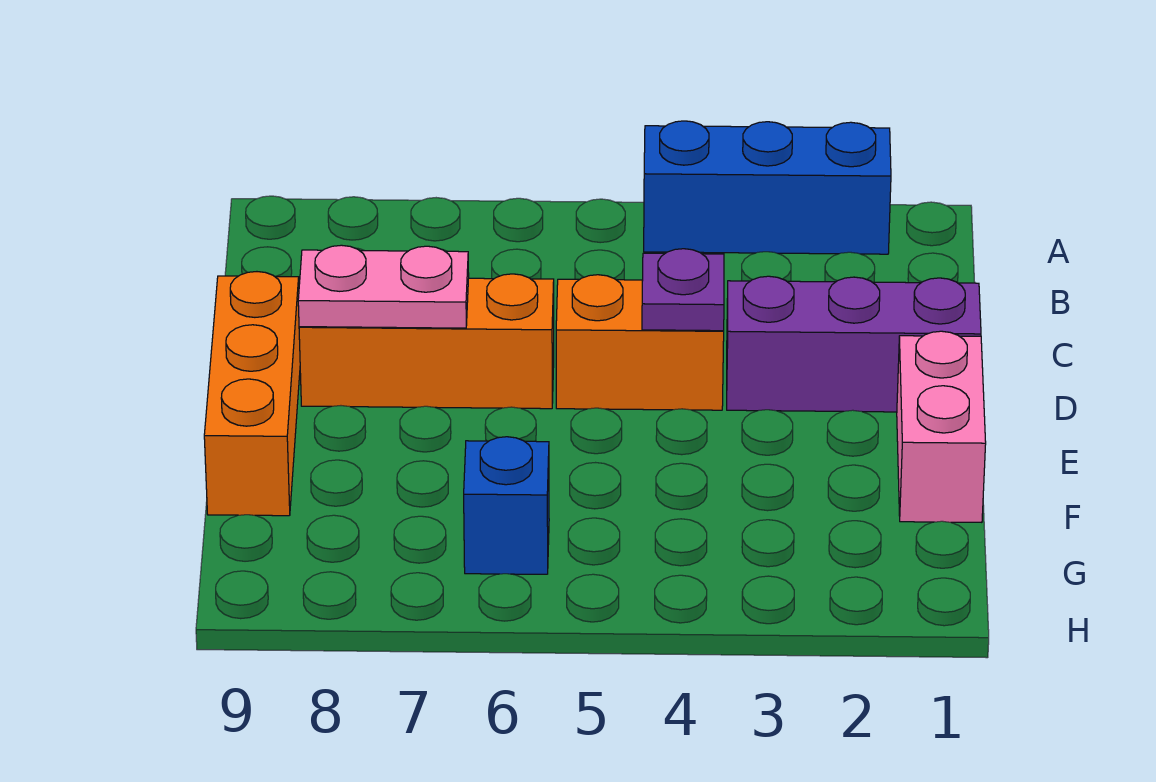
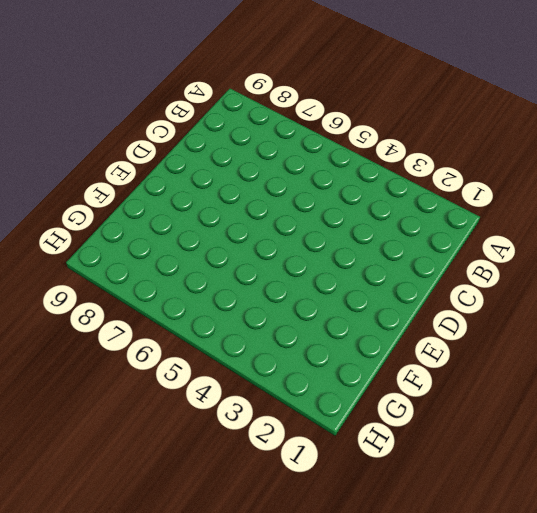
none -> blue brick A2:A4 level 1
none -> purple brick D1:D3 level 1

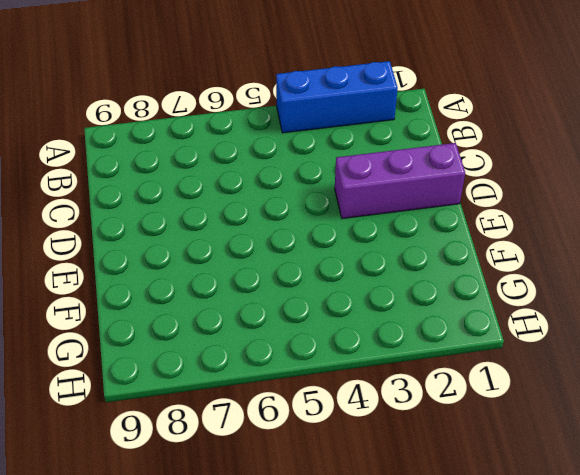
none -> orange brick D4:D5 level 1
none -> orange brick D6:D8 level 1

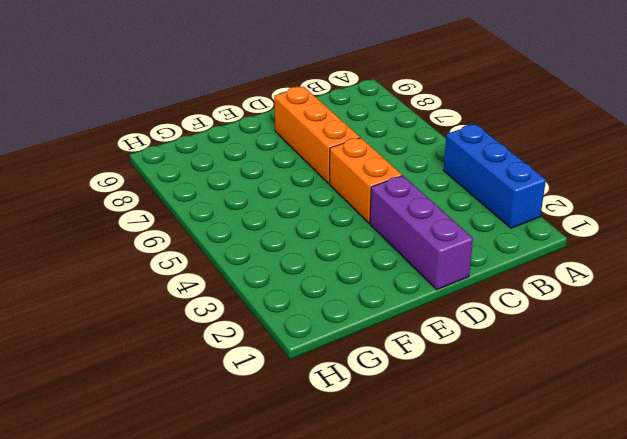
none -> orange brick D9:F9 level 1
none -> pink brick E1:F1 level 1

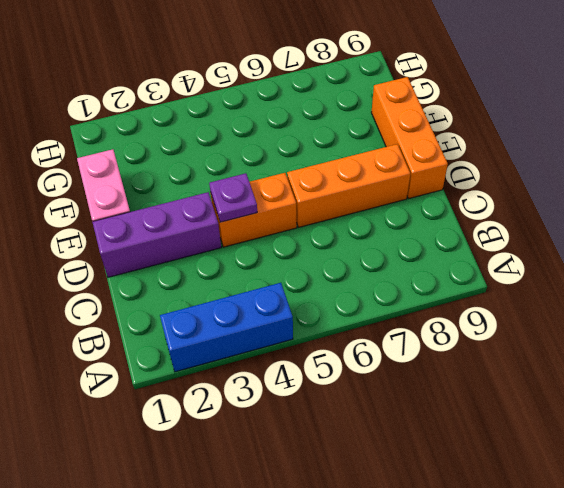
none -> blue brick G6 level 1
none -> pink plate D7:D8 level 2

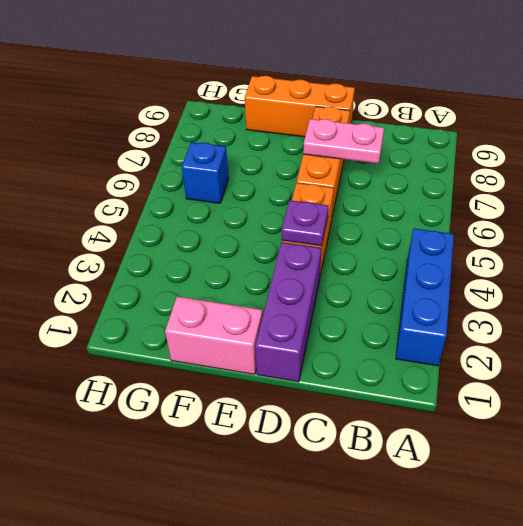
pink plate C7:D7 level 2 -> pink plate D7:D8 level 2

